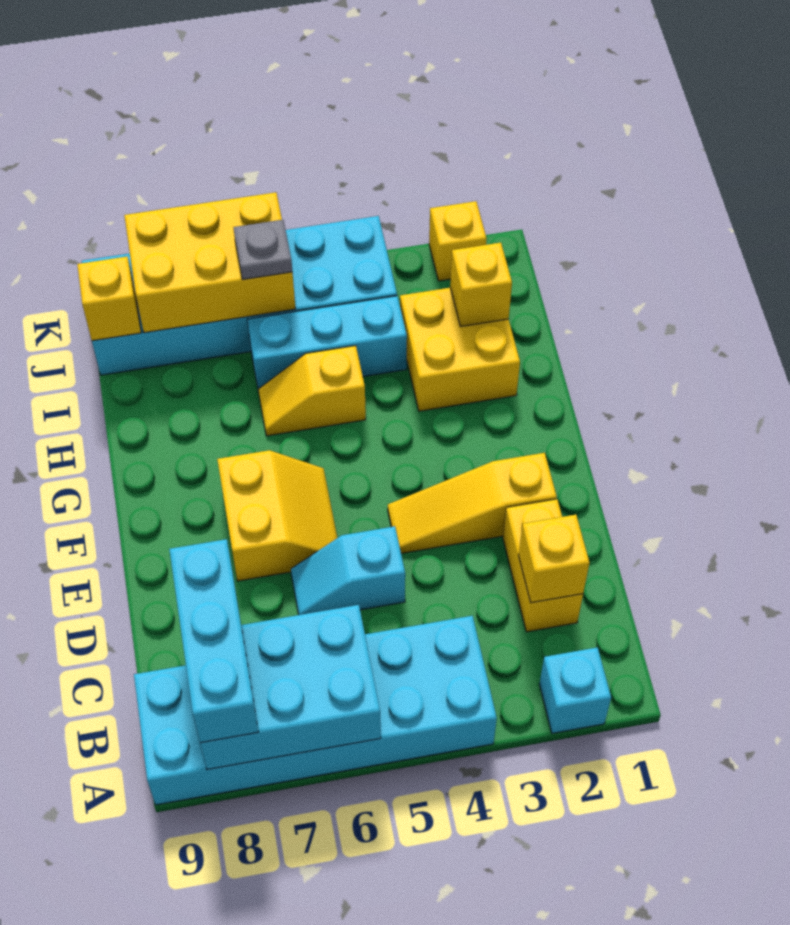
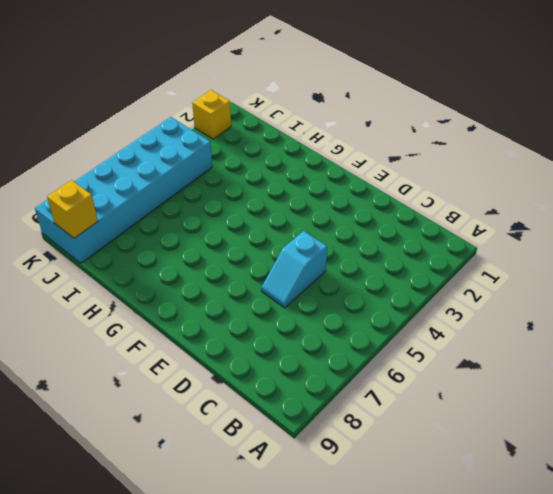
none -> cyan brick A2 level 1
none -> cyan brick A4:B9 level 1
none -> yellow brick C2:D2 level 1

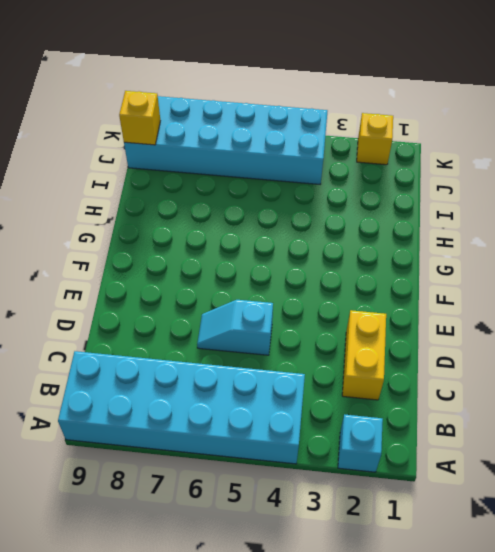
none -> yellow slope E2:E4 level 1 top 2
none -> yellow slope E6:F7 level 1 top 7
none -> yellow brick H2:I3 level 1

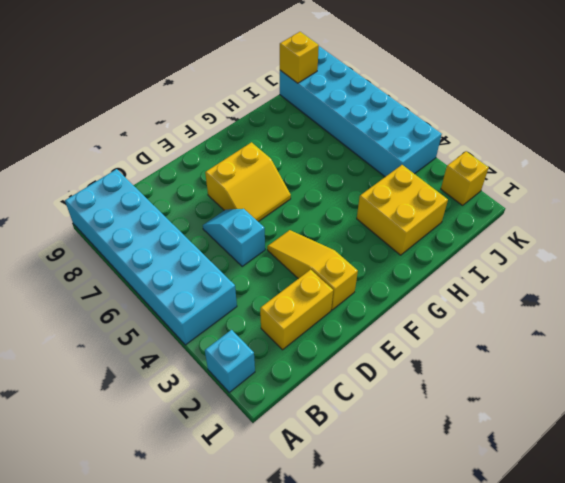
none -> yellow slope H5:H6 level 1 top 5
none -> cyan brick I4:I6 level 1
none -> cyan brick A6:B8 level 2

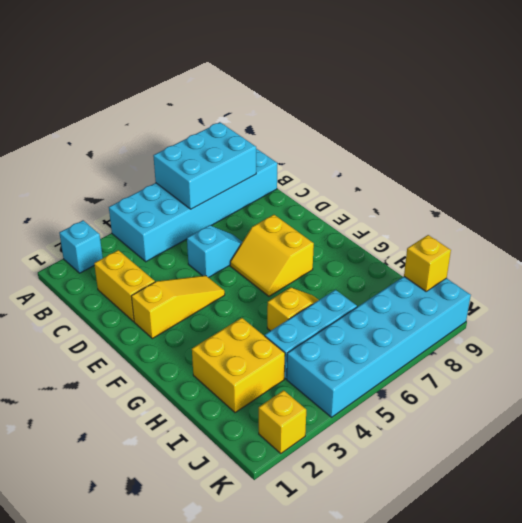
none -> yellow brick C2 level 2
none -> yellow brick I2 level 2
none -> yellow brick J6:K8 level 2

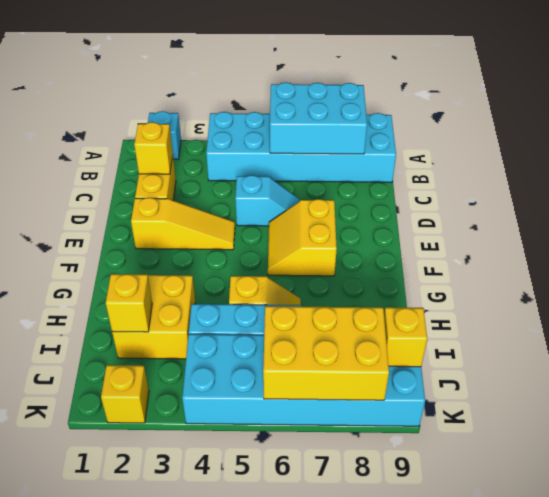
none -> cyan brick A8:C8 level 3
none -> grey plate J6 level 3

